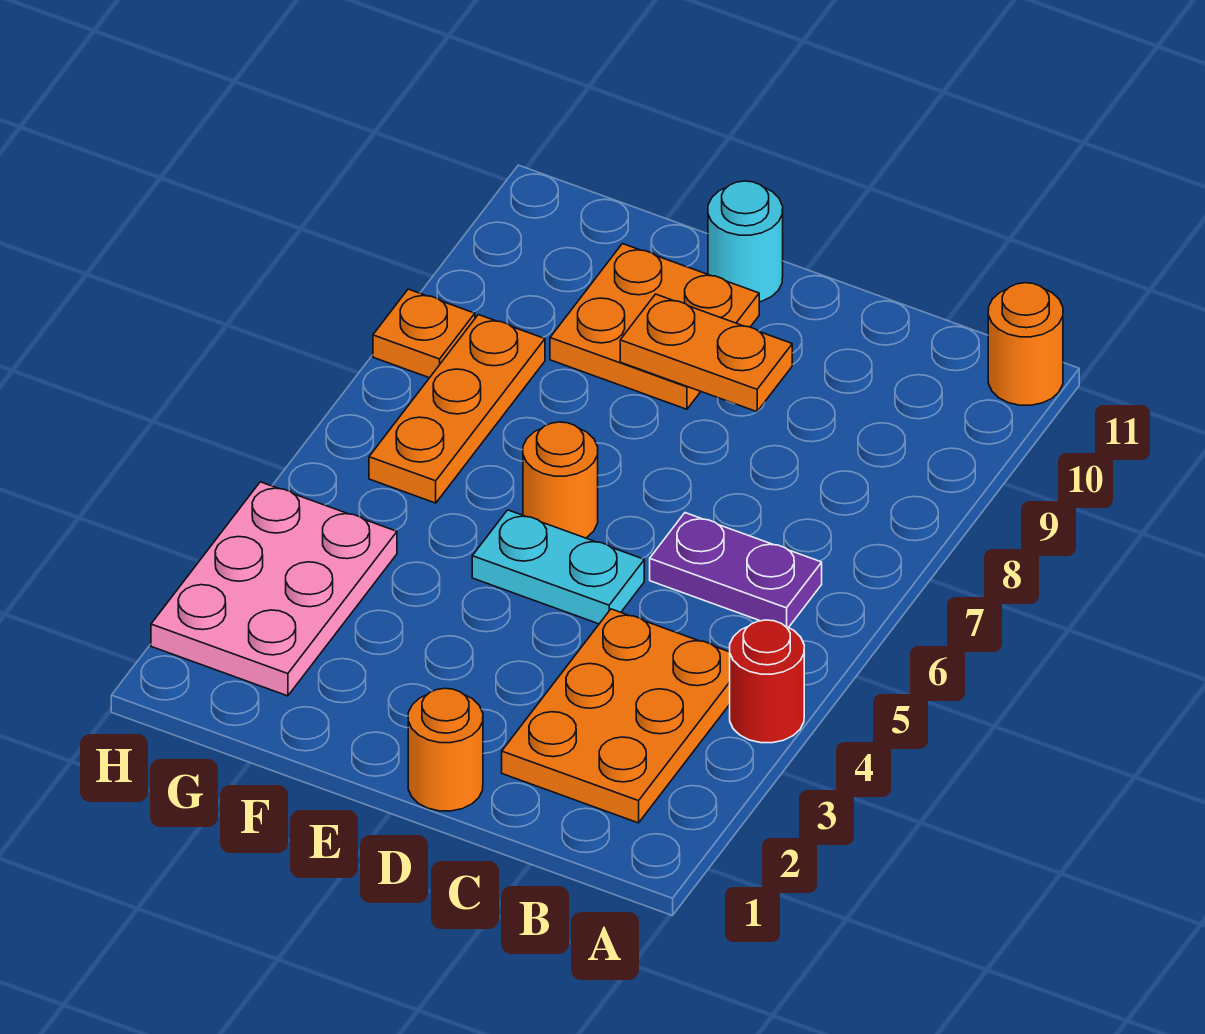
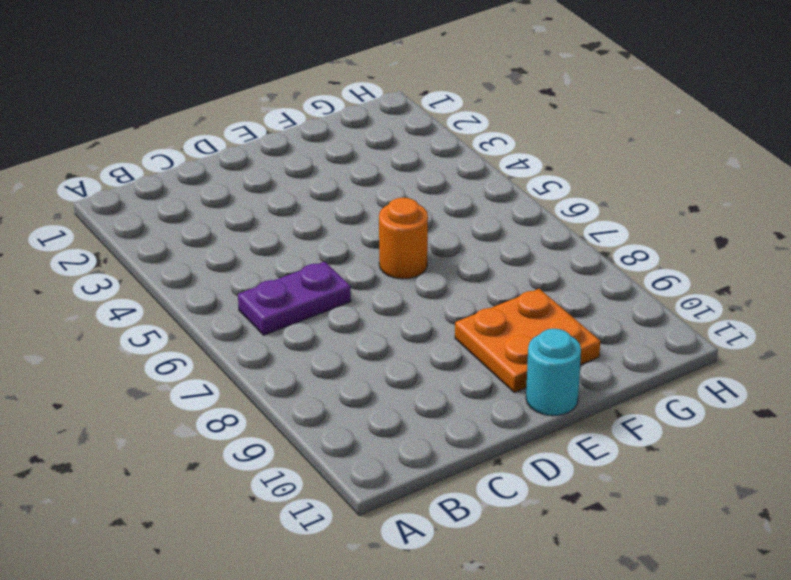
none -> red round brick A4 level 1
none -> orange round brick A11 level 1
none -> orange plate B2:C4 level 1

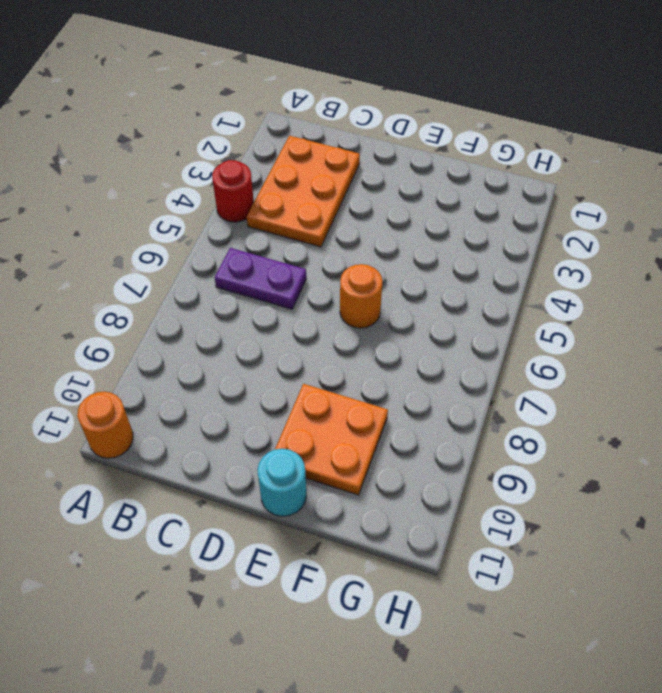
none -> orange round brick D1 level 1
none -> cyan plate D5:E5 level 1
none -> pink plate G2:H4 level 1

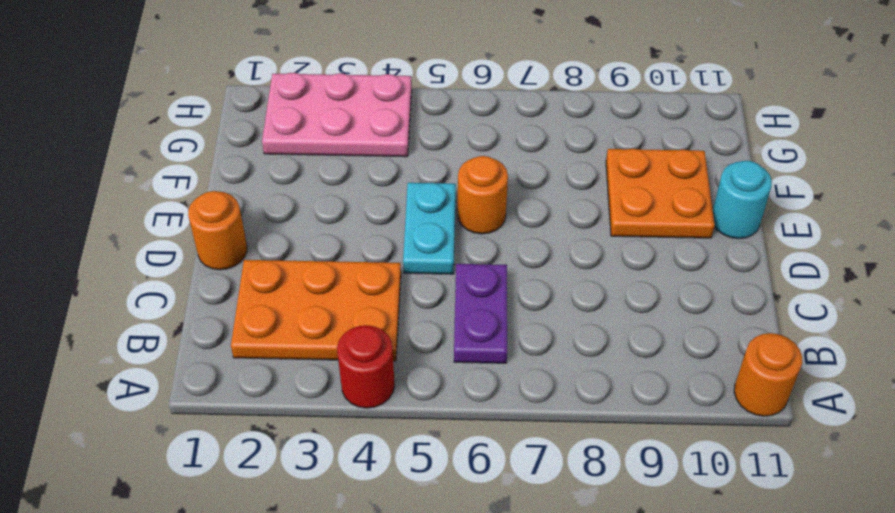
none -> orange plate G6:G8 level 1
none -> orange plate H8 level 1
none -> orange plate D9:E9 level 2

